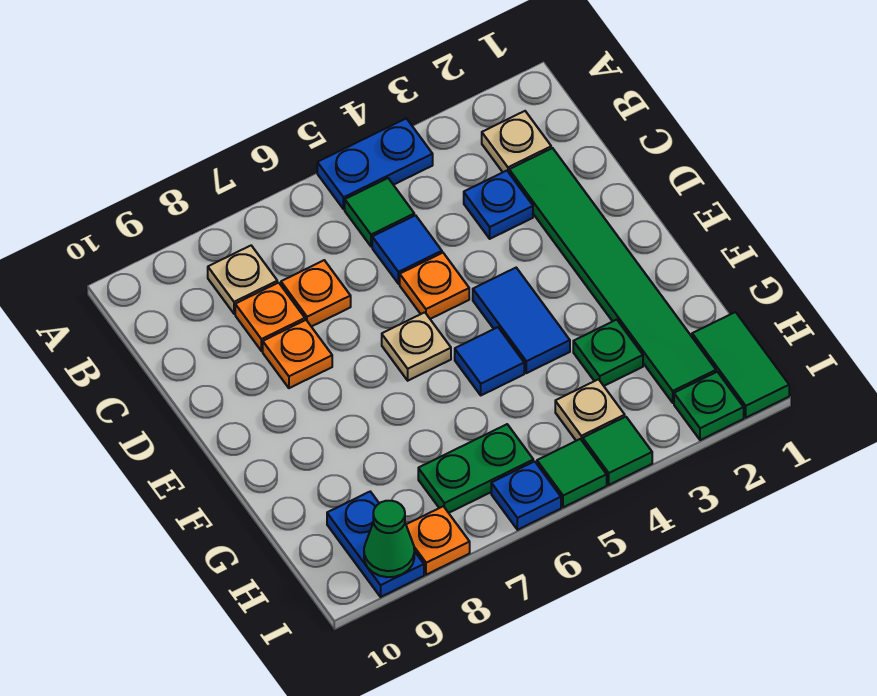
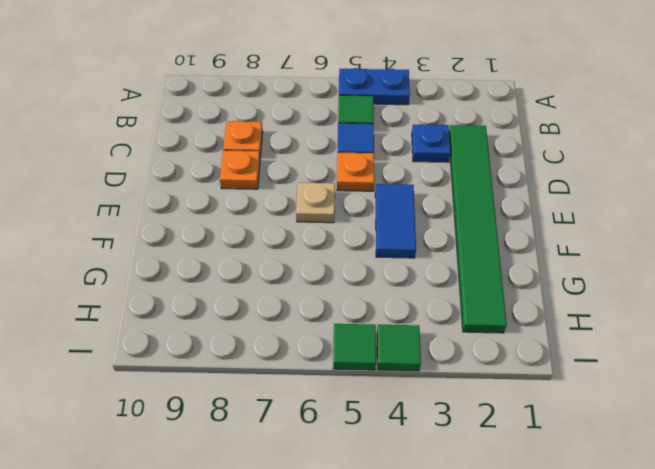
none -> tan plate B2 level 1
none -> tan plate B8 level 1
none -> orange plate C7 level 1

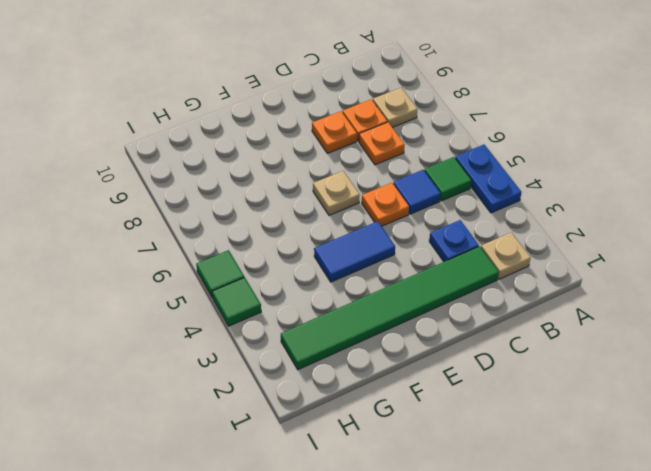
none -> blue tile F5 level 1
none -> green plate G3 level 1
none -> green tile H1:I1 level 1

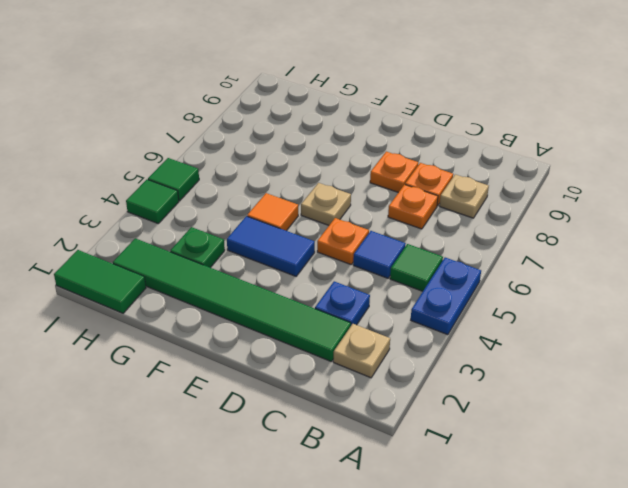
orange tile F5 level 1 -> blue tile F5 level 1
none -> tan plate H4 level 1
none -> green plate H6:H7 level 1
none -> blue plate H9:I9 level 1

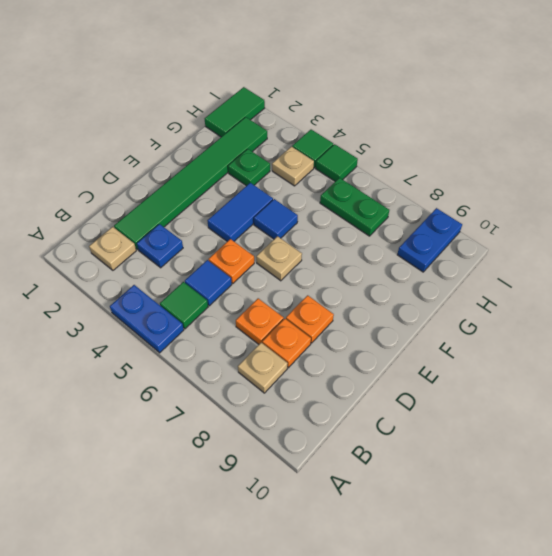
none -> green plate I2 level 1
none -> blue plate I6 level 1
none -> orange plate I8 level 1

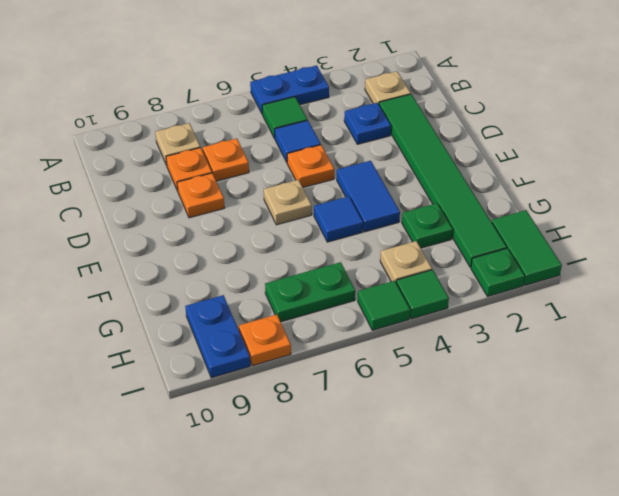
none -> blue plate I6 level 1
none -> green cone I9 level 2

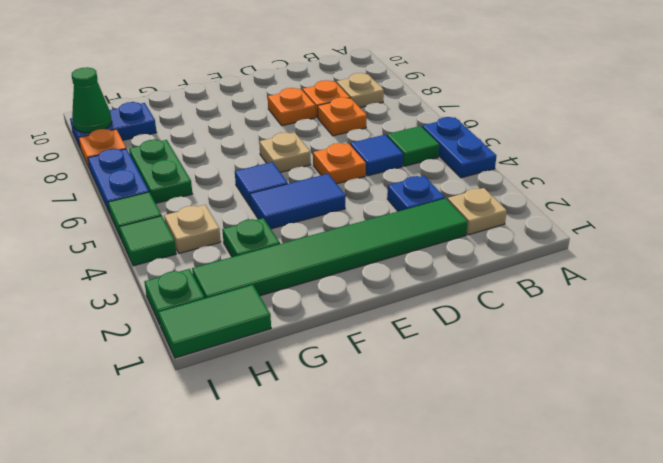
blue plate I6:I7 level 1 -> blue plate I6 level 1

